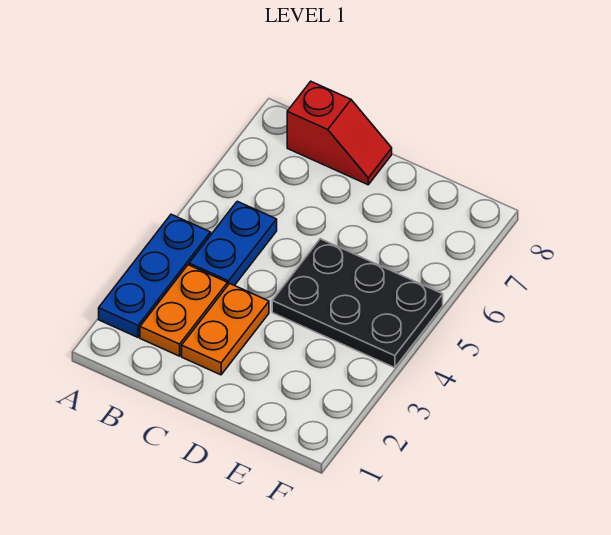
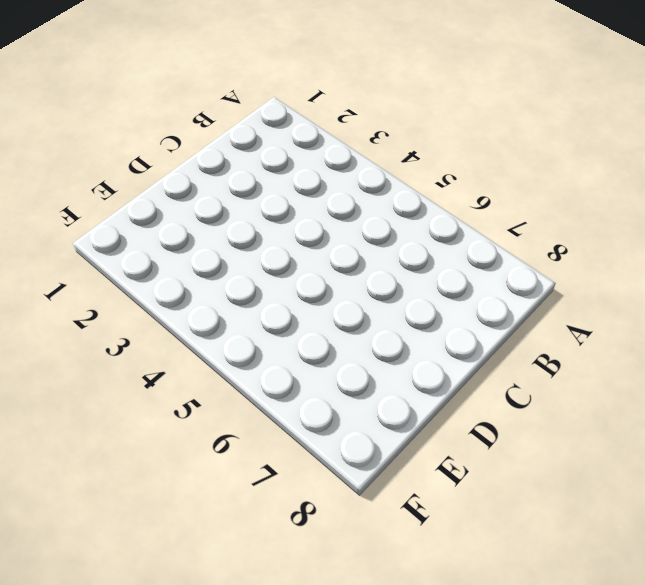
none -> blue plate A2:A4 level 1
none -> orange plate B2:B3 level 1

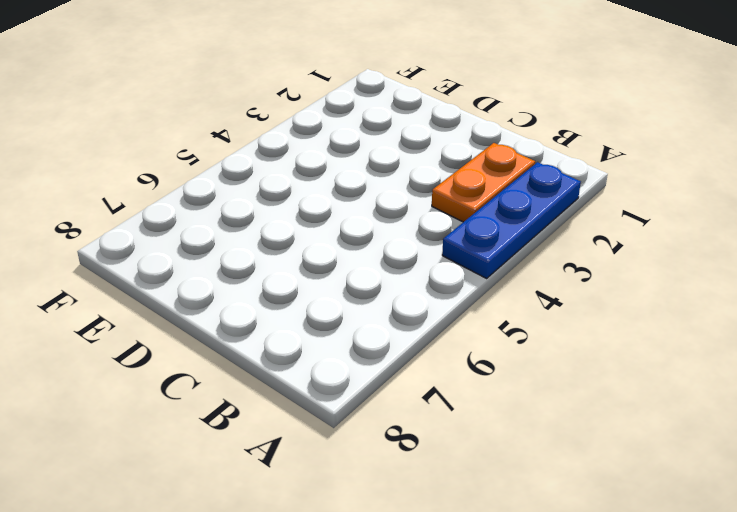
none -> blue plate B4:B5 level 1
none -> red slope B8:C8 level 1 top B

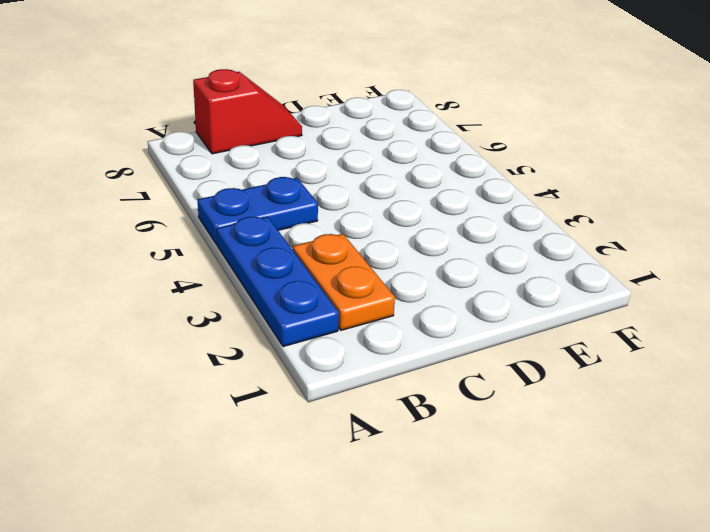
blue plate A5:B5 level 1 -> blue plate B4:B5 level 1
none -> orange plate C2:C3 level 1
none -> black plate D4:F5 level 1

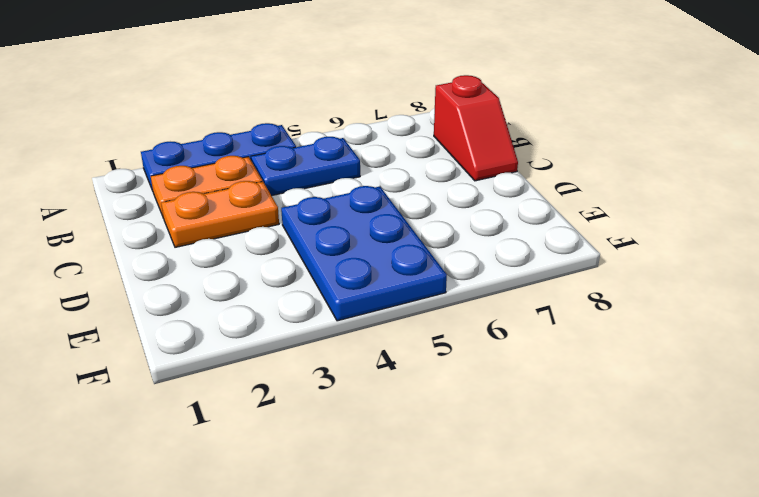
blue plate D4:F5 level 1 -> black plate D4:F5 level 1

